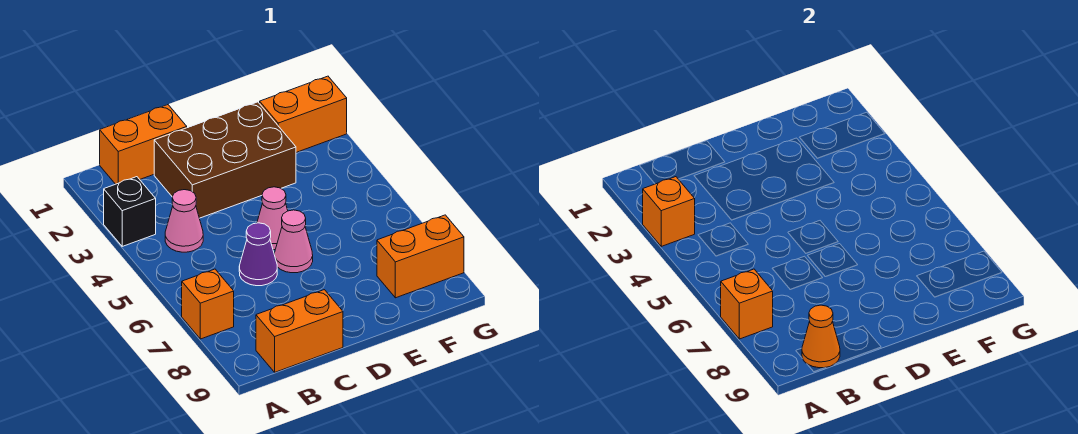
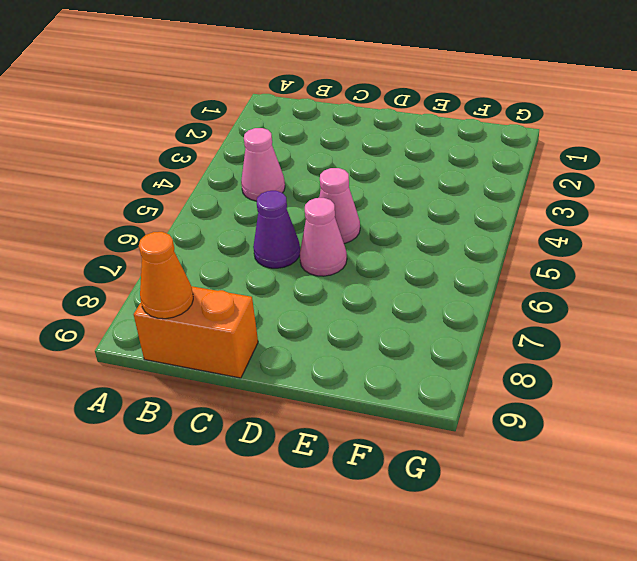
none -> black brick A3 level 1
none -> orange brick A7 level 1
none -> orange brick B1:C1 level 1

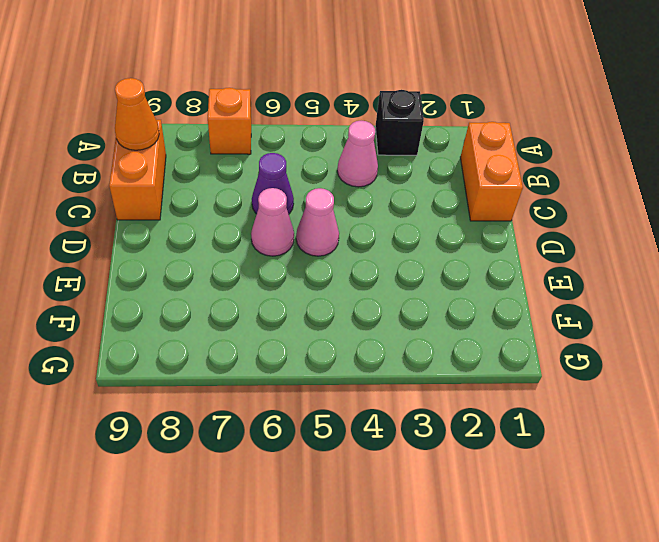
none -> brown brick C2:E3 level 1
none -> orange brick F2:G2 level 1
none -> orange brick F8:G8 level 1

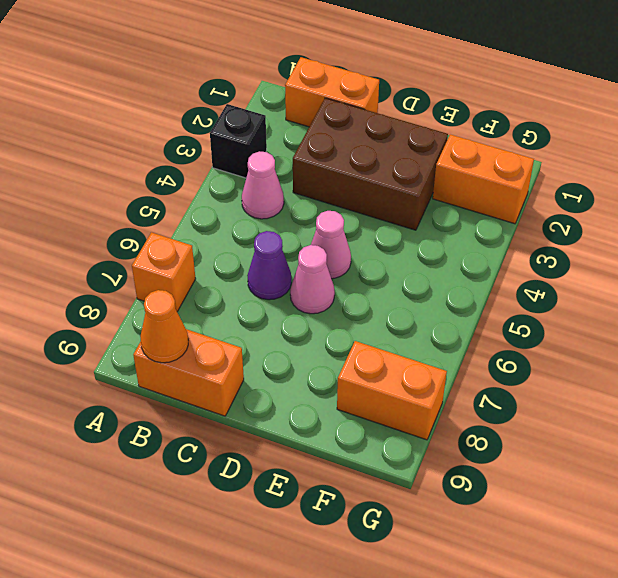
none -> orange brick A3 level 2
none -> orange brick A7 level 2

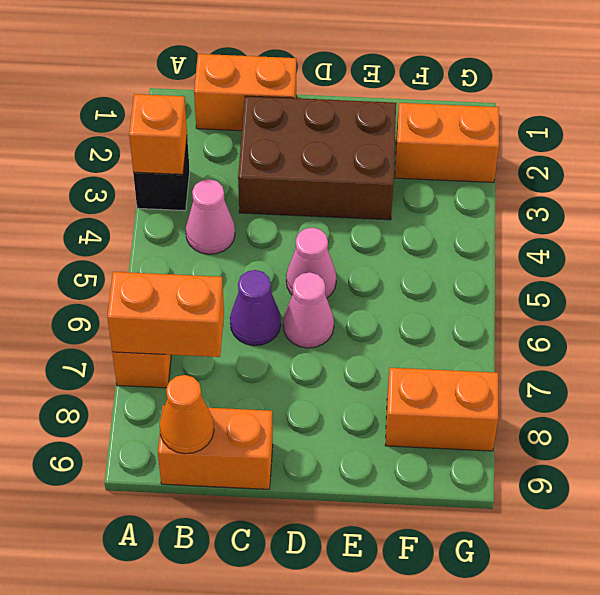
orange brick A7:B7 level 2 -> orange brick A7 level 2

